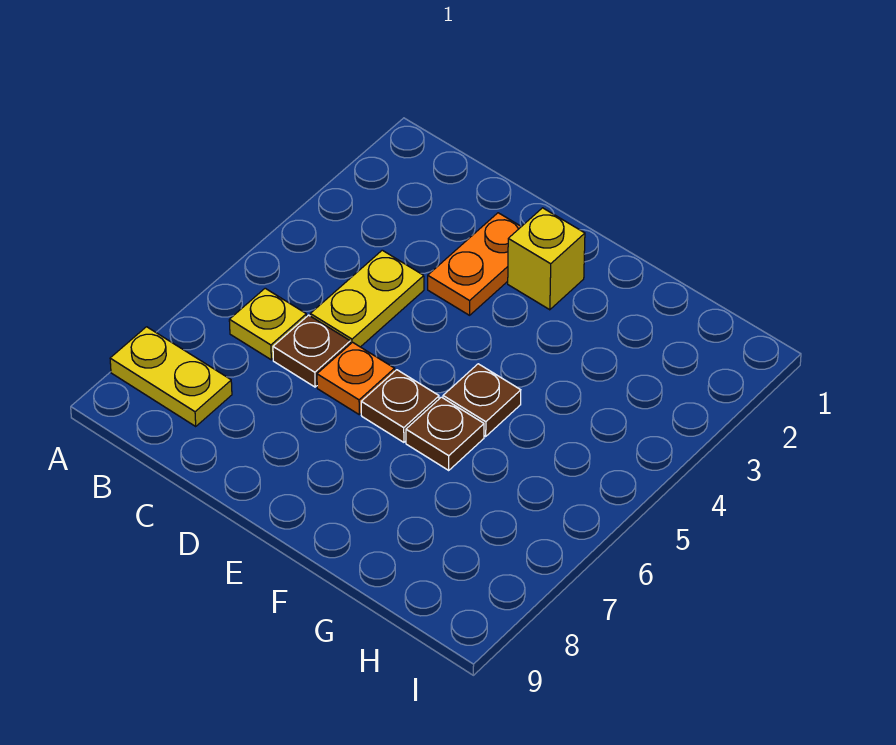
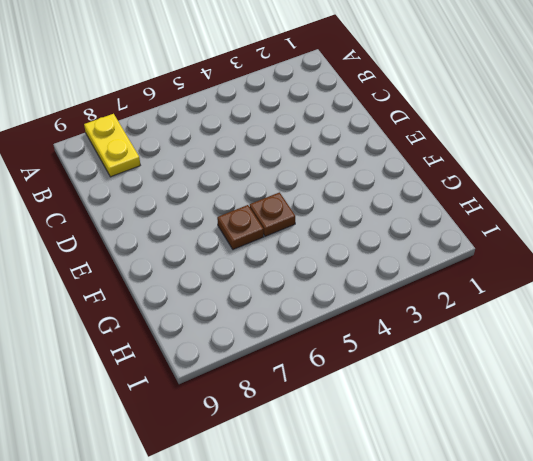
none -> yellow plate B6 level 1
none -> yellow plate C4:C5 level 1

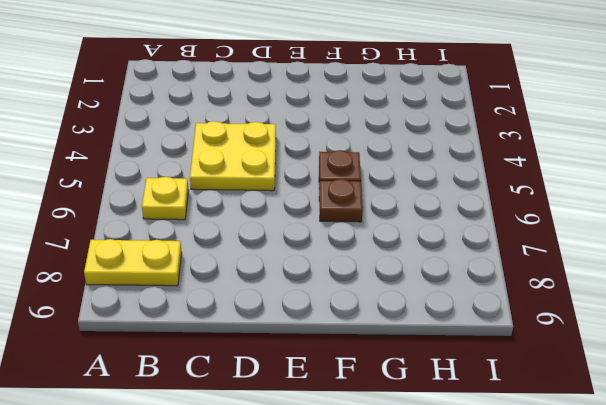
yellow plate C4:D5 level 1 -> yellow plate C4:C5 level 1
none -> brown plate C6 level 1
none -> orange plate D2:D3 level 1

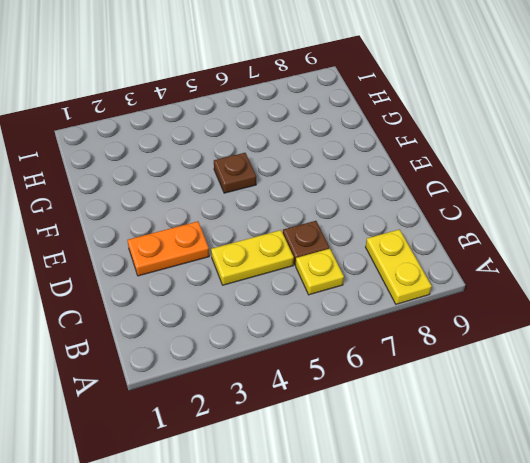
none -> orange plate D6 level 1
none -> yellow brick E2 level 1

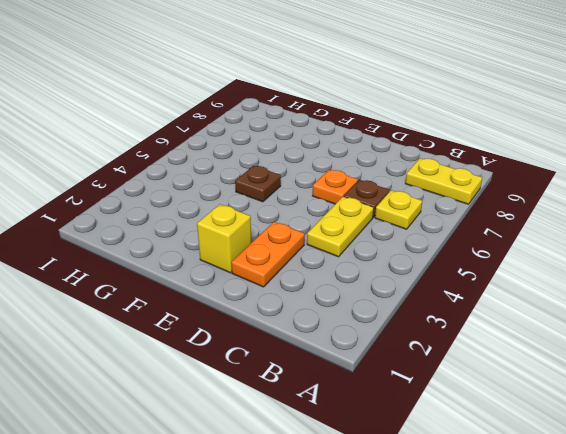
none -> brown plate E6 level 1
none -> brown plate F6 level 1

